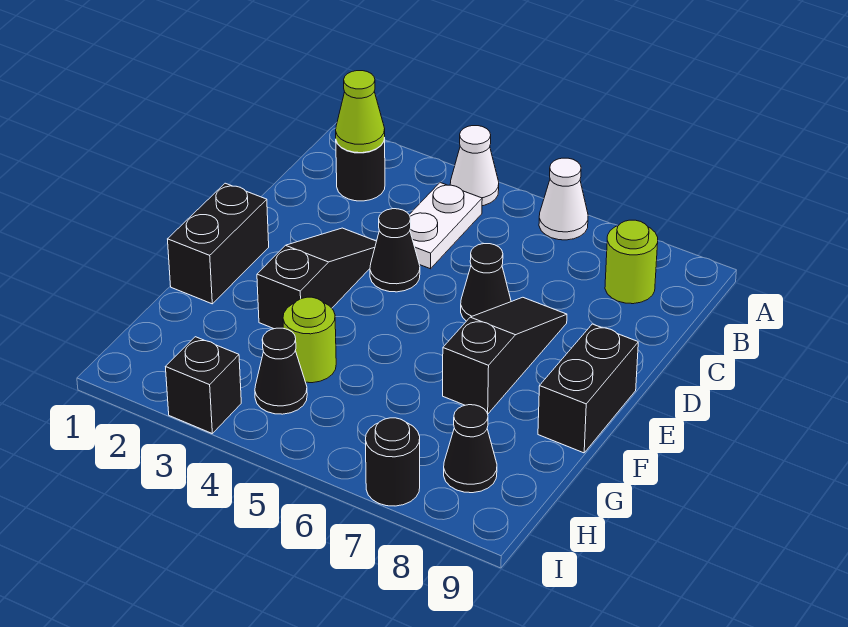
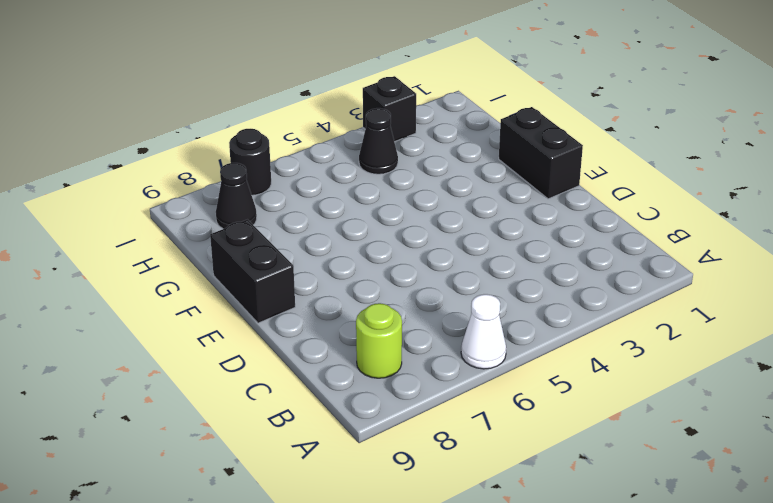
none -> white cone A4 level 1
none -> black round brick B2 level 1
none -> white plate B4:C4 level 1

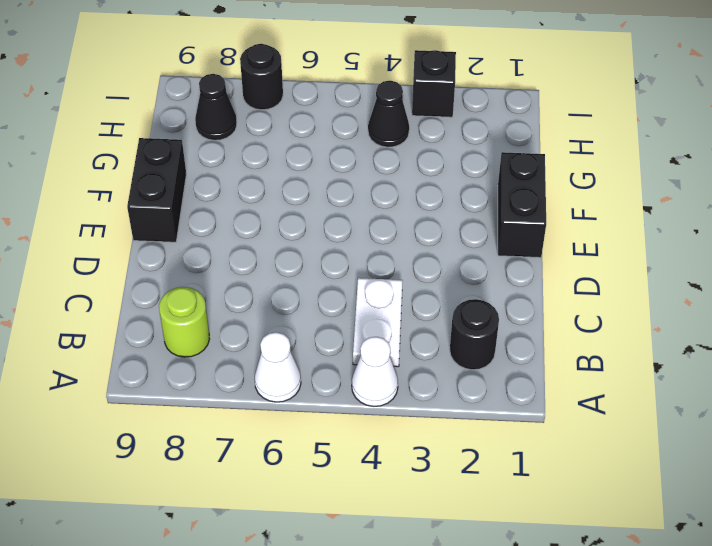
none -> black slope D3:F3 level 1 top F
none -> black cone D4 level 1
none -> black cone D6 level 1

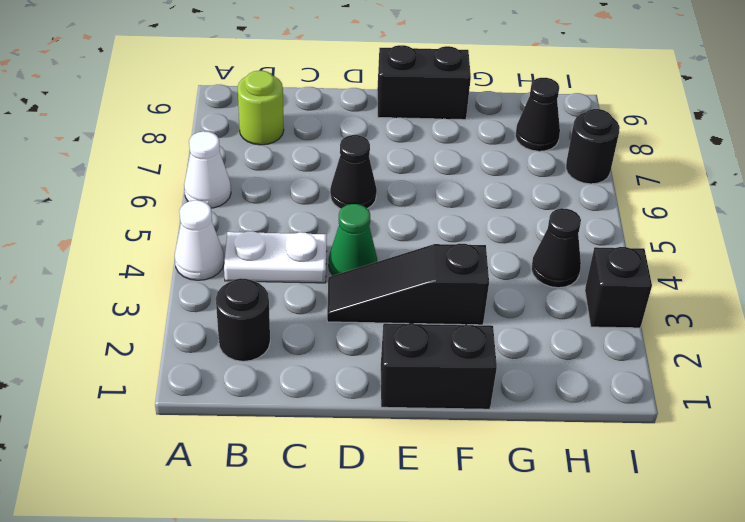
green cone D4 level 1 -> black cone D4 level 1
none -> black slope D7:F7 level 1 top F
none -> lime round brick G4 level 1
none -> lime cone B2 level 2

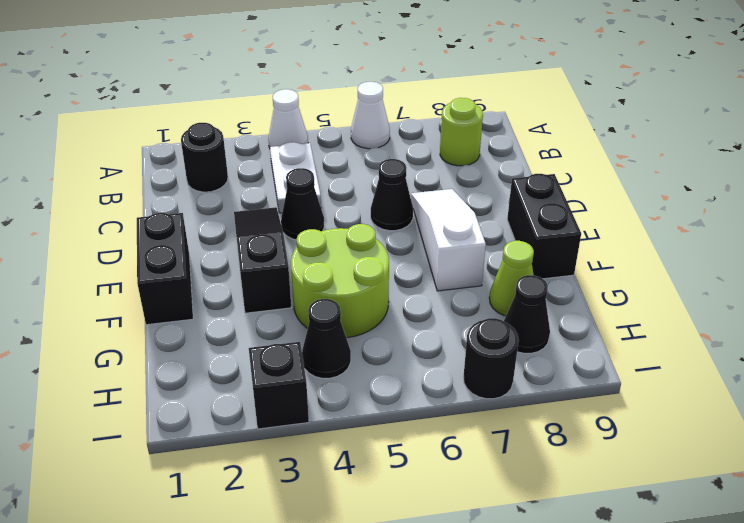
white slope D7:F7 level 1 top F -> black slope D7:F7 level 1 top F
lime round brick F4:G5 level 1 -> lime round brick G4 level 1
lime cone G8 level 1 -> lime cone B2 level 2

